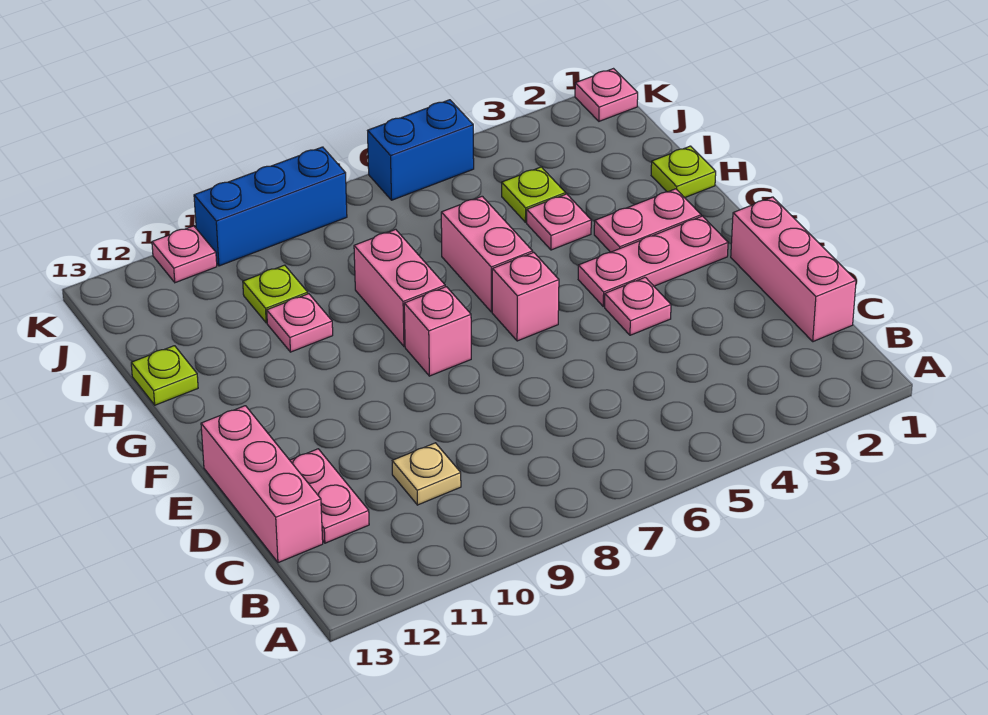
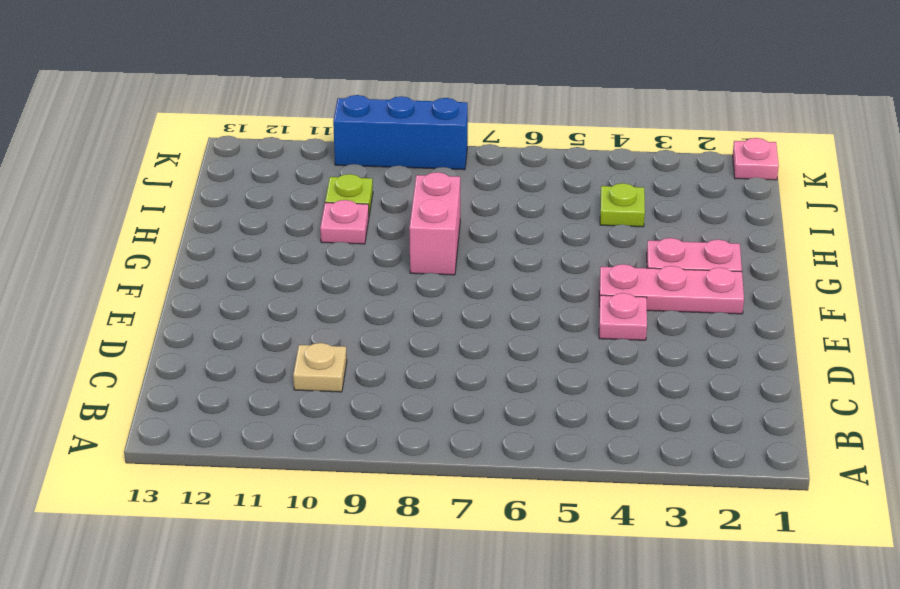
none -> pink brick C1:E1 level 1
none -> pink plate C12:D12 level 1
none -> pink brick C13:E13 level 1

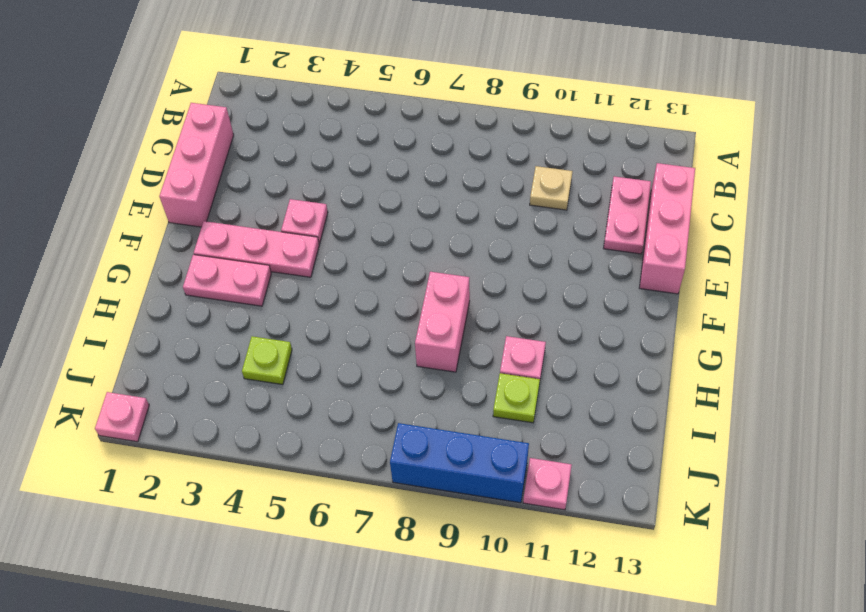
none -> pink brick F6 level 1
none -> pink brick F8 level 1
none -> pink brick G6:H6 level 1

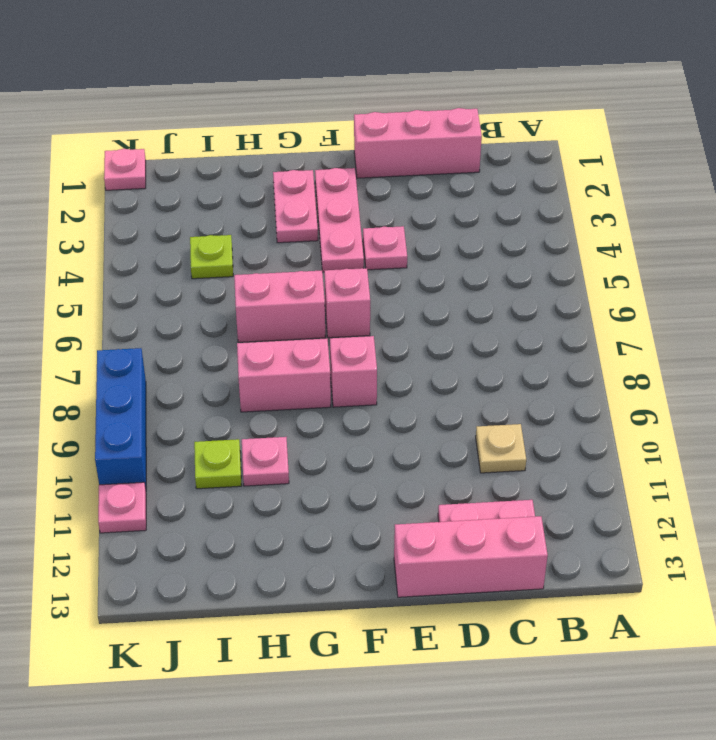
none -> lime plate H1 level 1
none -> pink plate H4 level 1
none -> lime plate H13 level 1

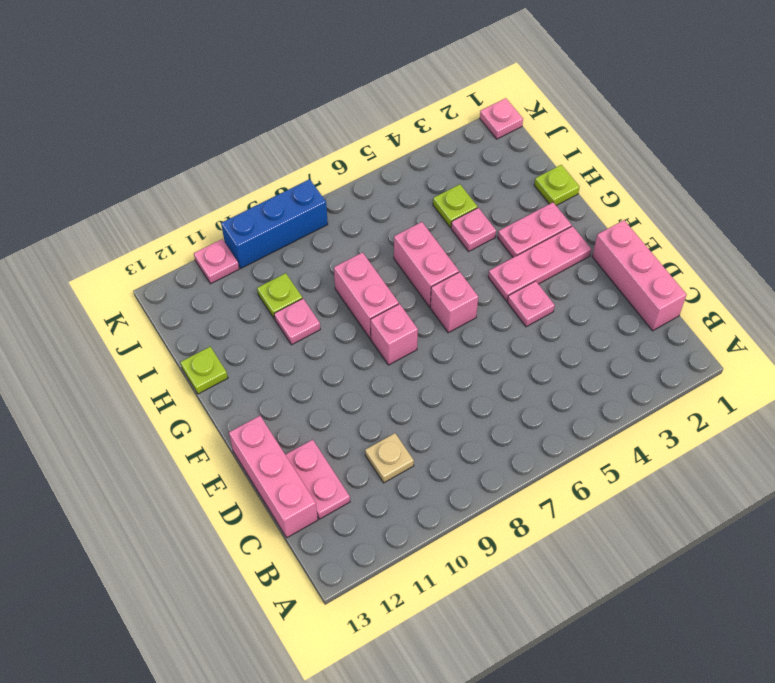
none -> blue brick K5:K6 level 1

